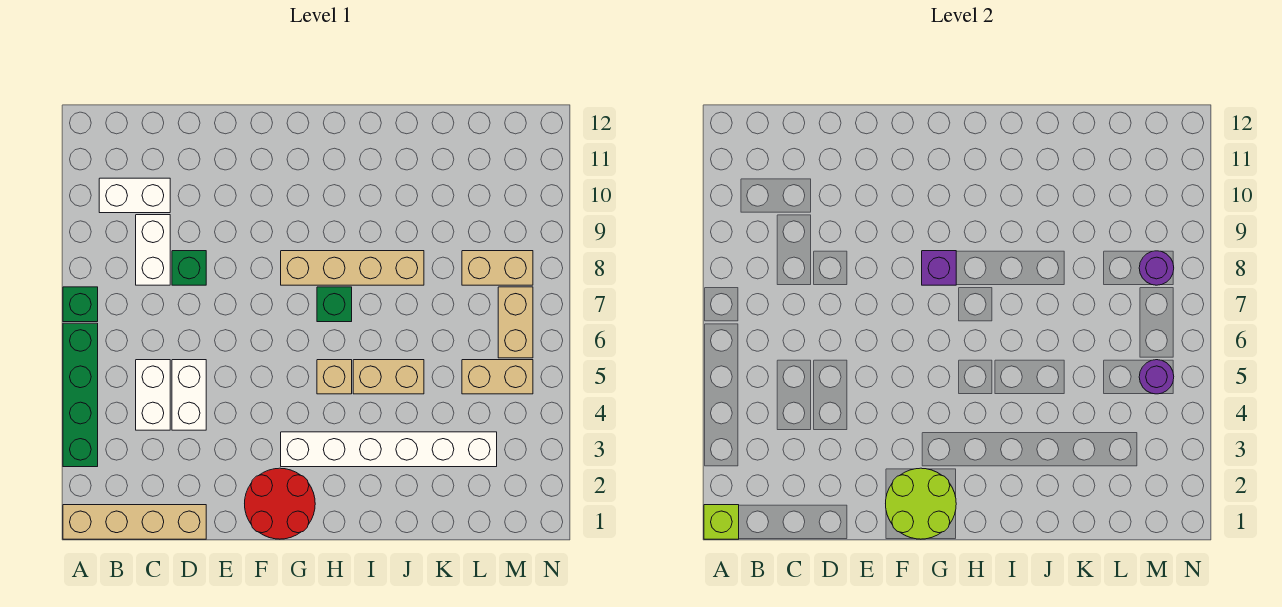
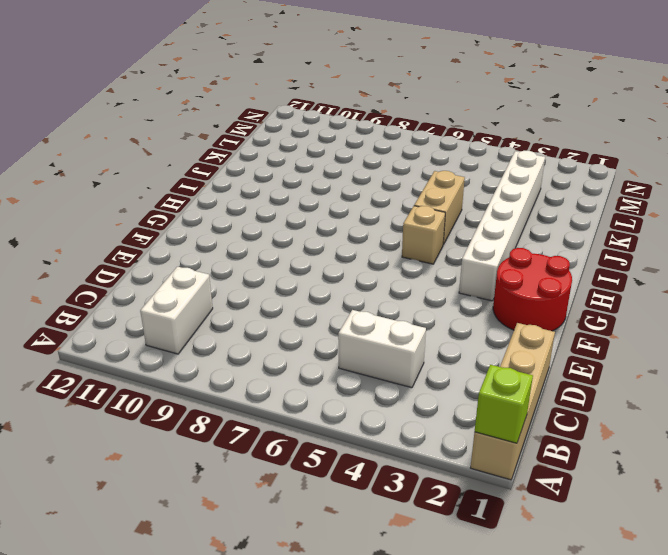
none -> green brick A3:A6 level 1
none -> green brick A7 level 1
none -> white brick C8:C9 level 1

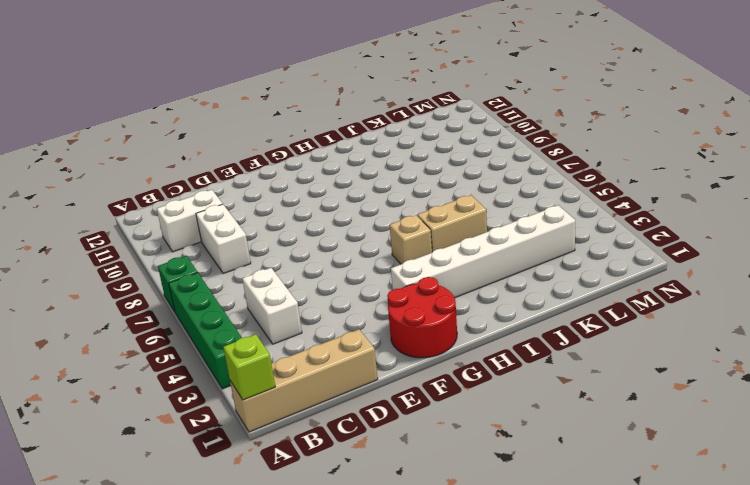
none -> white brick D4:D5 level 1
none -> green brick D8 level 1
none -> tan brick G8:J8 level 1

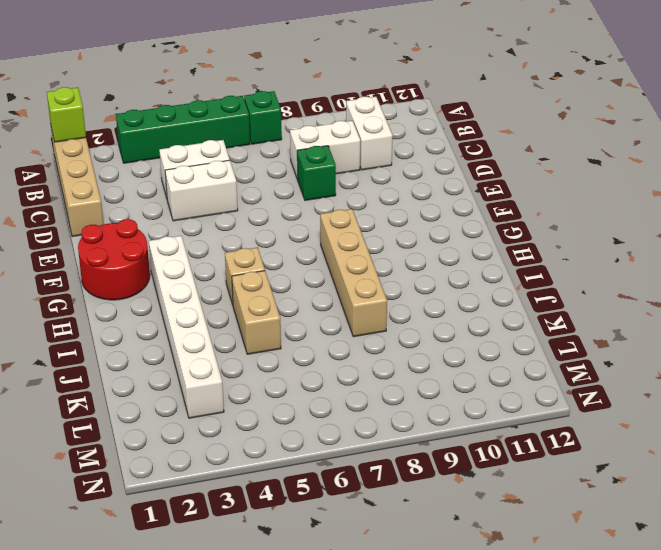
none -> green brick H7 level 1
none -> tan brick L5:M5 level 1
none -> tan brick L8:M8 level 1

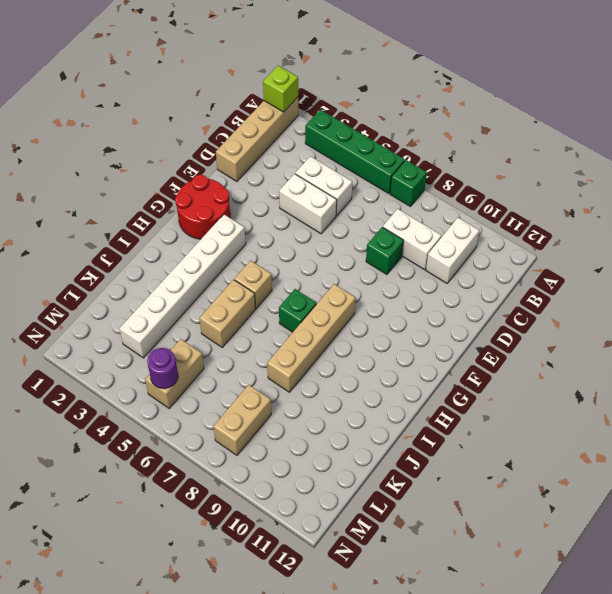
none -> tan brick M6:M7 level 1
none -> lime round brick F1:G2 level 2
none -> purple brick G8 level 2

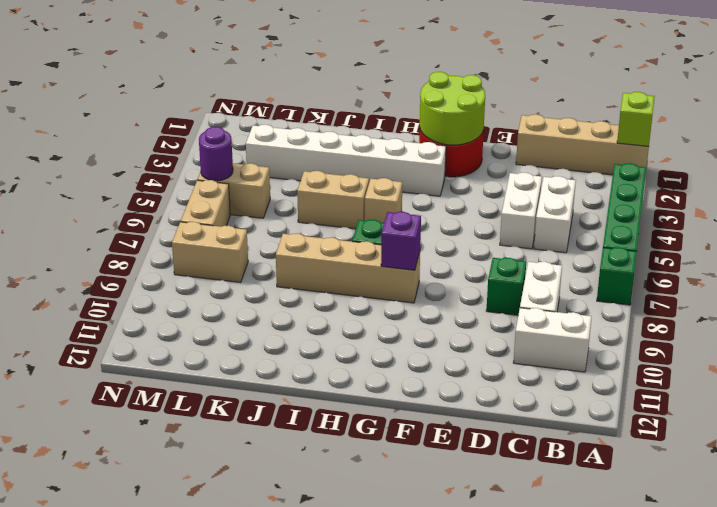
none -> purple round brick M8 level 2

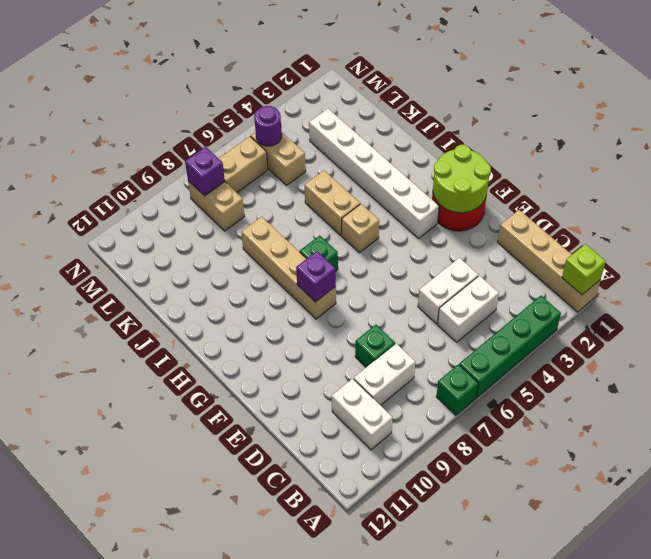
purple brick M8 level 2 -> purple round brick M8 level 2

